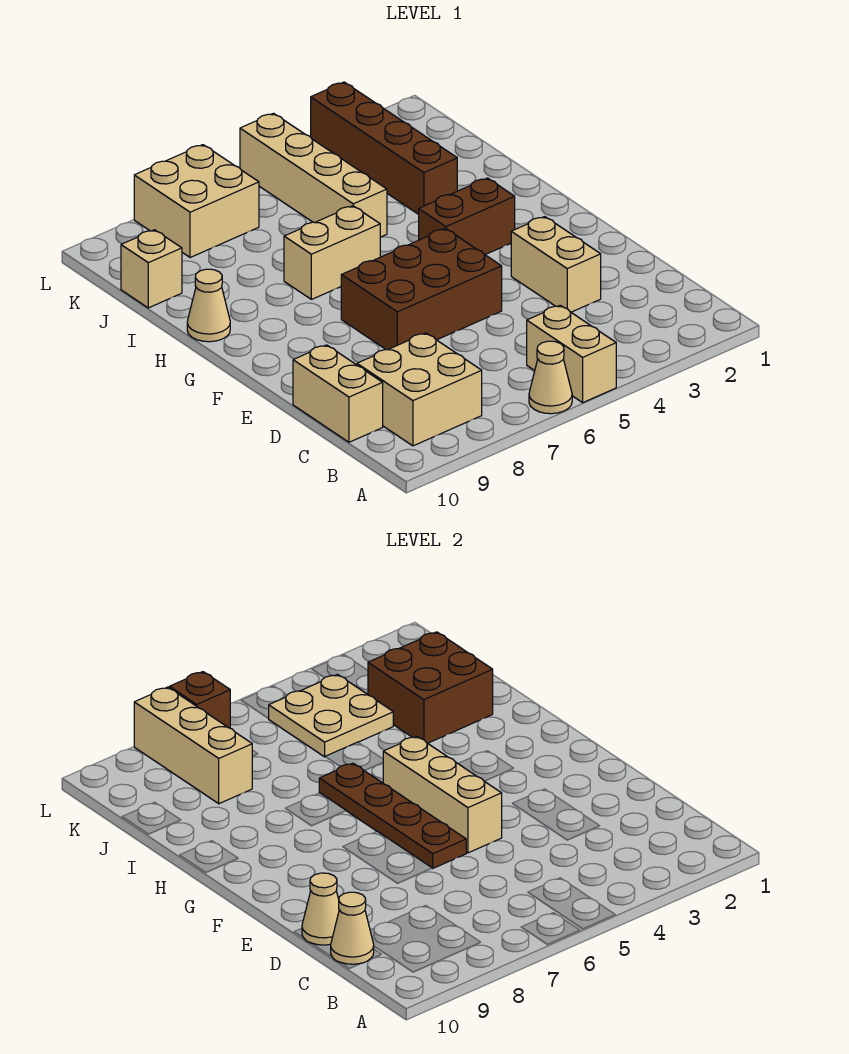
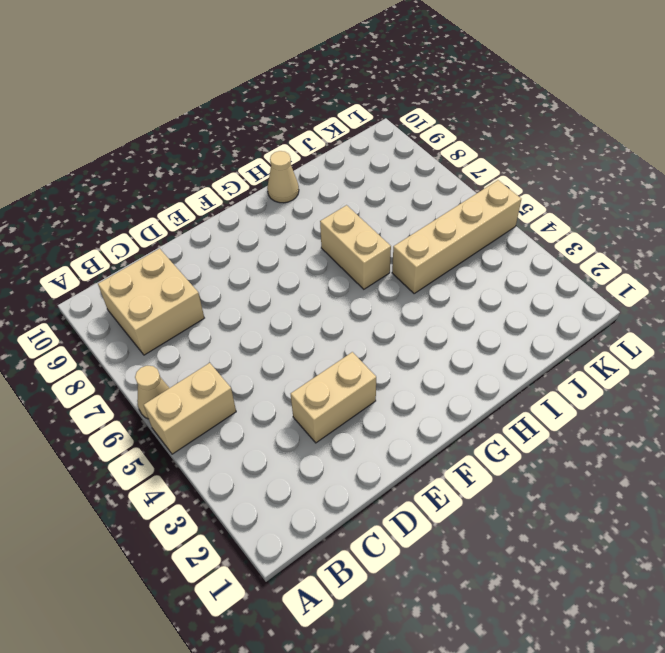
none -> tan brick C10:D10 level 1
none -> brown brick E5:F7 level 1
none -> brown brick G3:G4 level 1

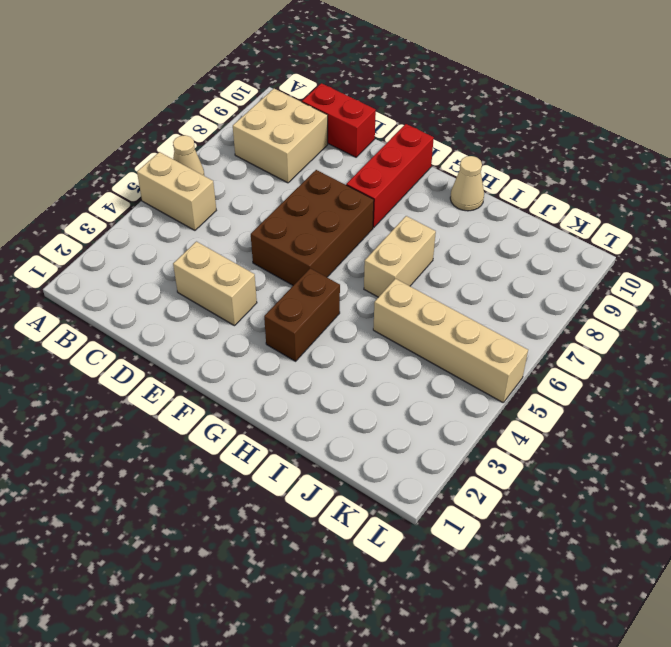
red brick C10:D10 level 1 -> tan brick C10:D10 level 1
red brick F8:F10 level 1 -> none
none -> brown brick I3:L3 level 1
none -> tan brick J10 level 1
none -> tan brick K7:L8 level 1

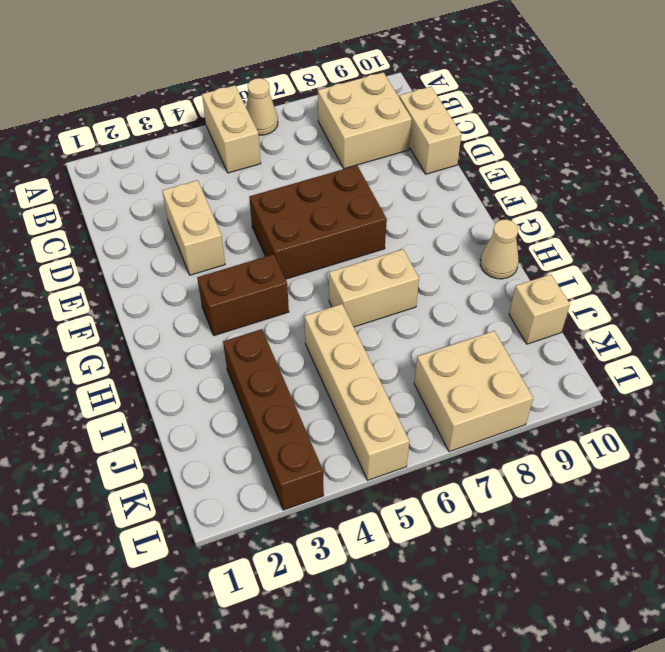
none -> tan cone C10 level 2
none -> tan cone D10 level 2
none -> tan brick E5:G5 level 2

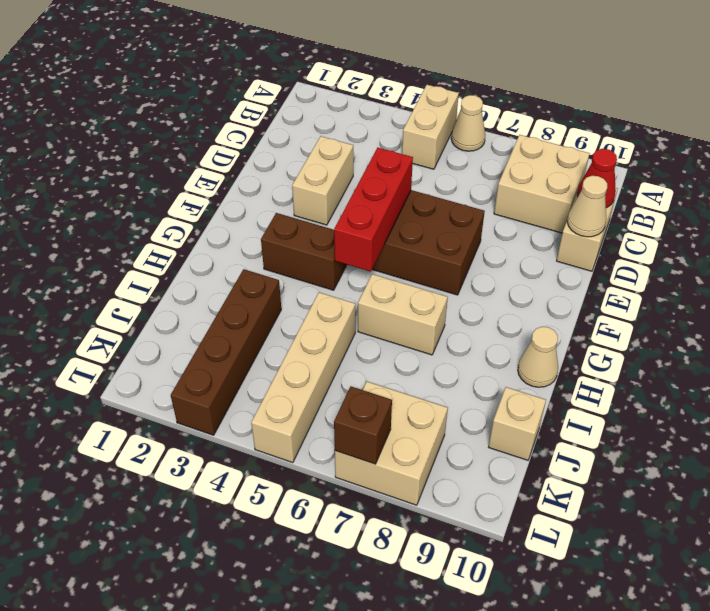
red cone C10 level 2 -> tan cone C10 level 2
red brick E5:G5 level 2 -> tan brick E5:G5 level 2
none -> brown plate E6:H6 level 2
none -> brown brick I2:J3 level 2
none -> tan plate J4:K5 level 2

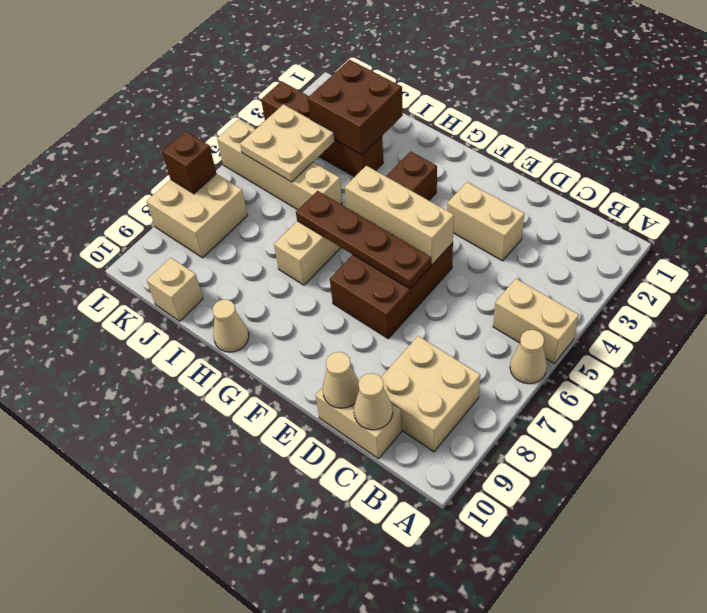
none -> tan brick J8:L8 level 2

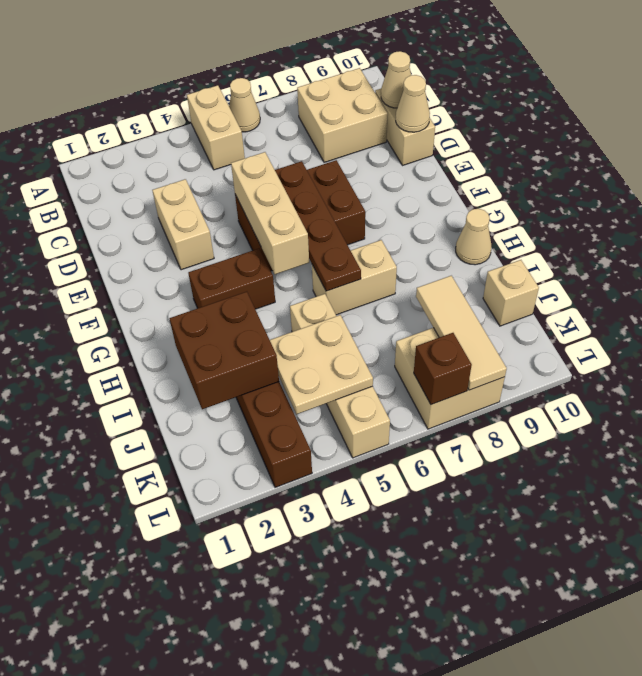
tan tile J8:L8 level 2 -> tan brick J8:L8 level 2

